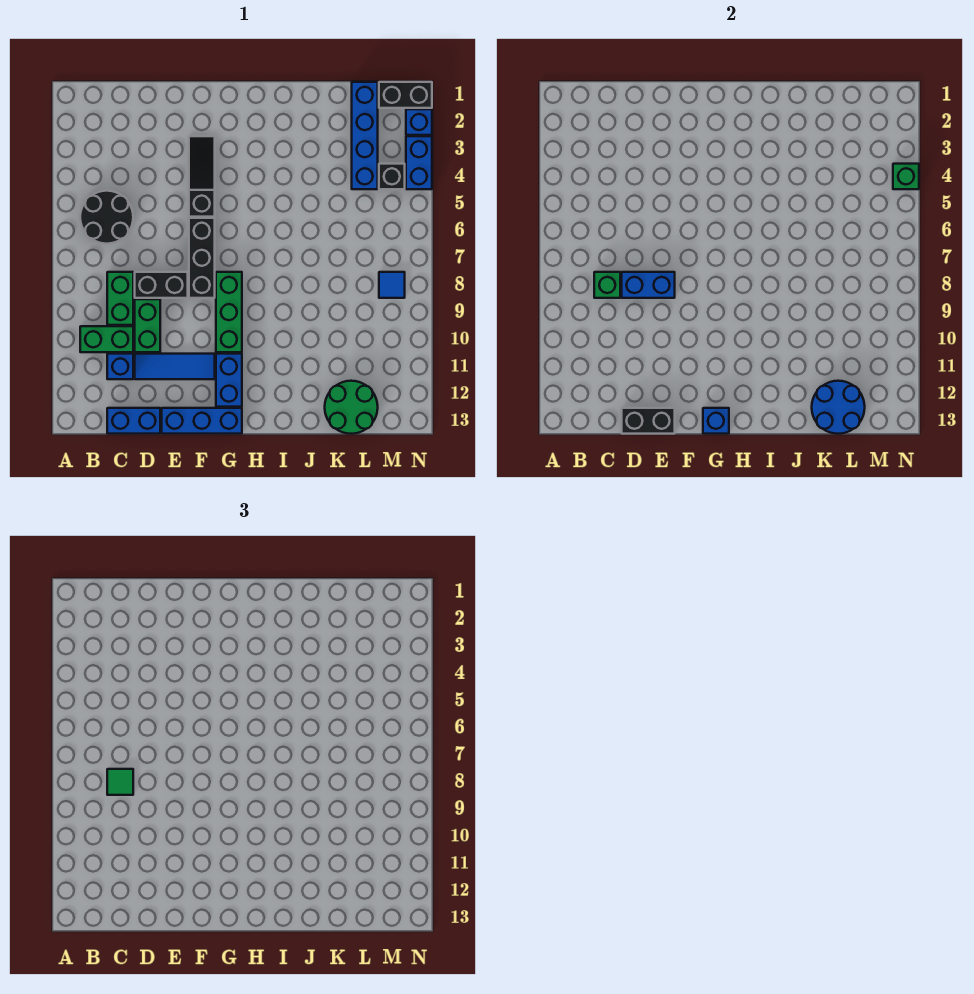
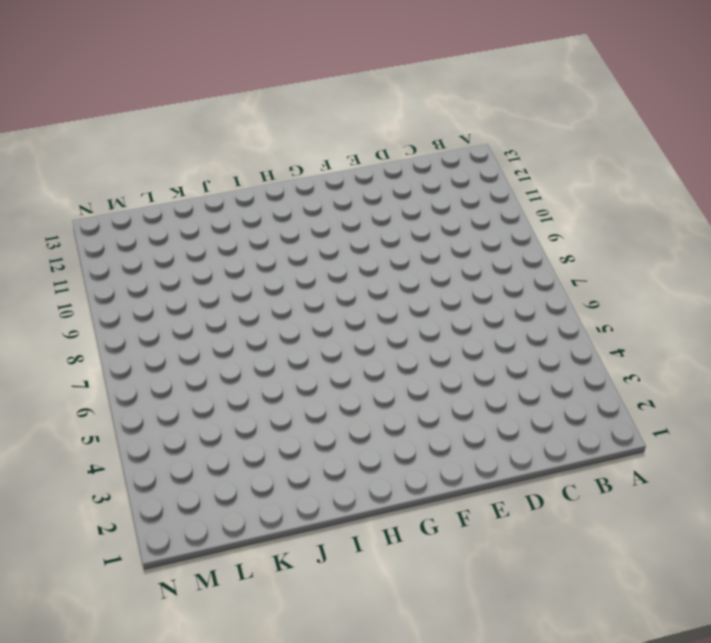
none -> black round brick B5:C6 level 1
none -> green brick B10:C10 level 1
none -> green brick C8:C9 level 1

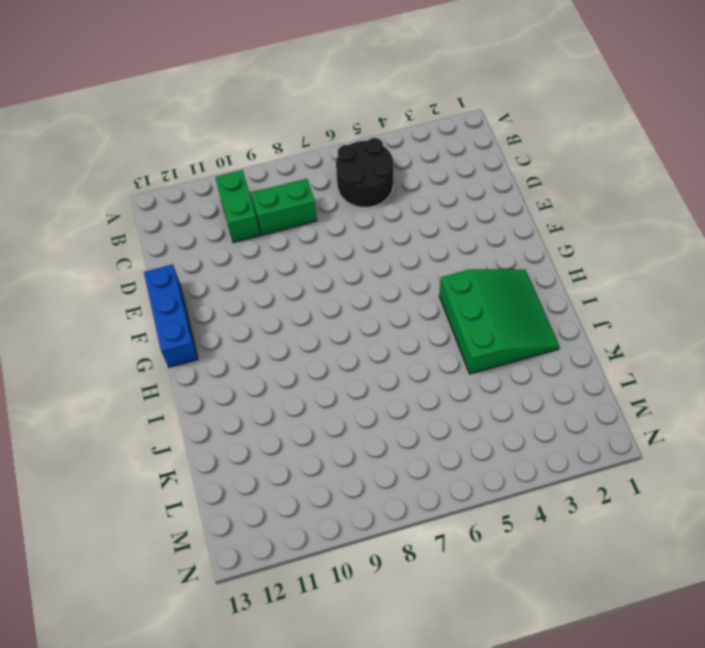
green slope H2:J4 level 1 top 4 -> none
none -> blue brick C11 level 1
none -> blue brick C13:D13 level 1
none -> black brick D8:E8 level 1

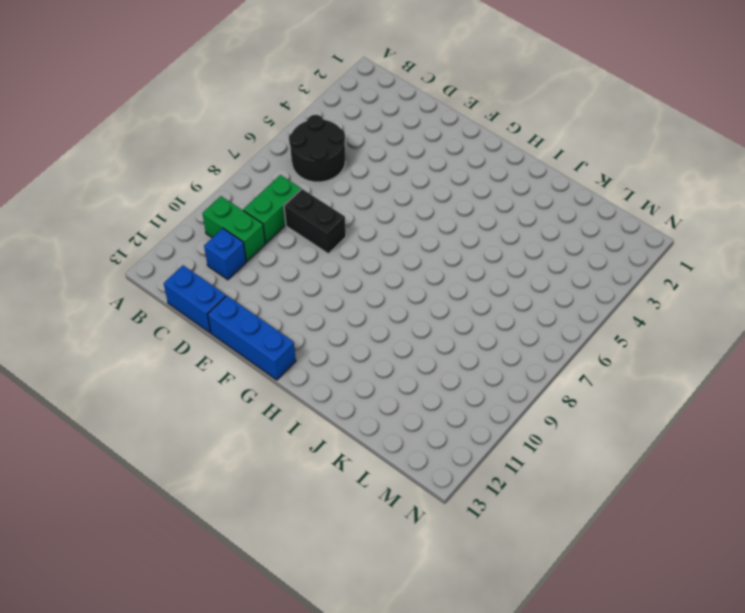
none -> green brick D9:D10 level 1
none -> blue tile D11:F11 level 1
none -> black slope F3:F5 level 1 top 5

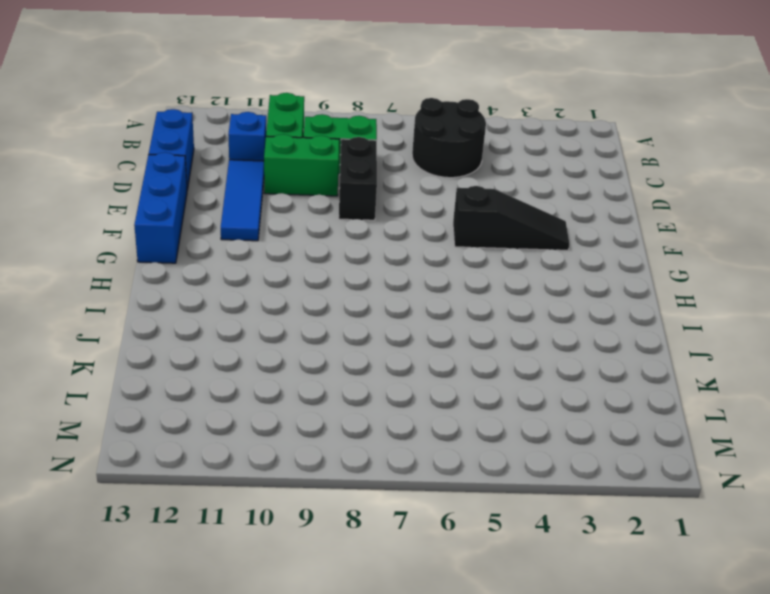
none -> black brick F6:F8 level 1
none -> green brick G8:G10 level 1
none -> blue brick G11:G12 level 1

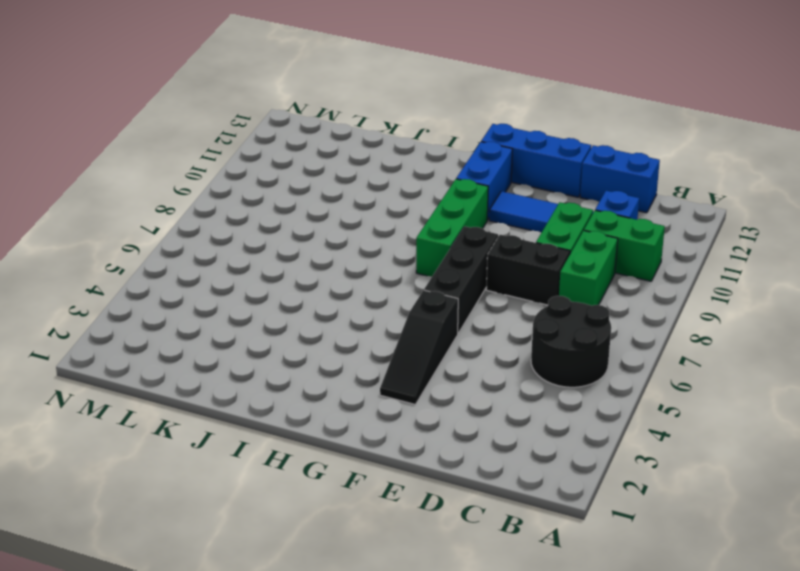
none -> green round brick K12:L13 level 1
none -> blue brick L1:L4 level 1
none -> black brick M1:N1 level 1

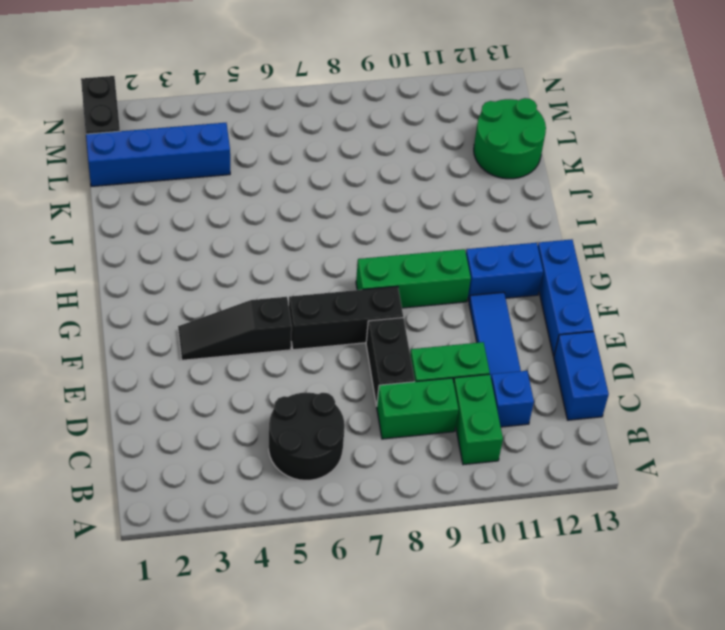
none -> black brick M4 level 1
none -> blue tile M8 level 1
none -> blue brick N2 level 1

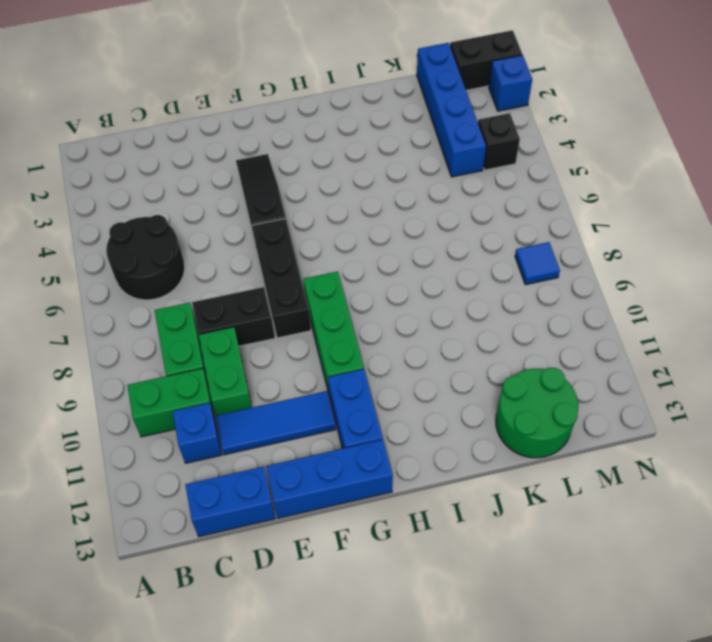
none -> blue brick N3:N4 level 1
none -> green brick C8 level 2
none -> blue brick D8:E8 level 2

